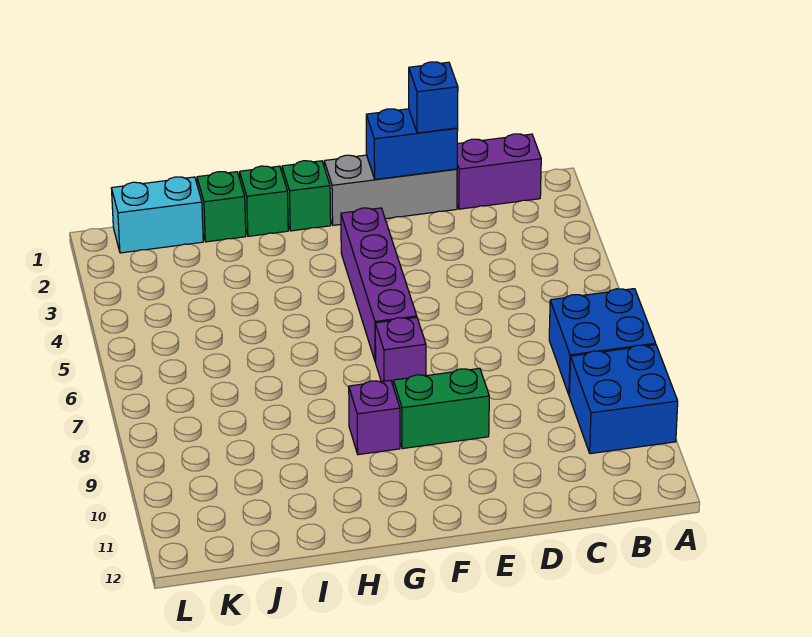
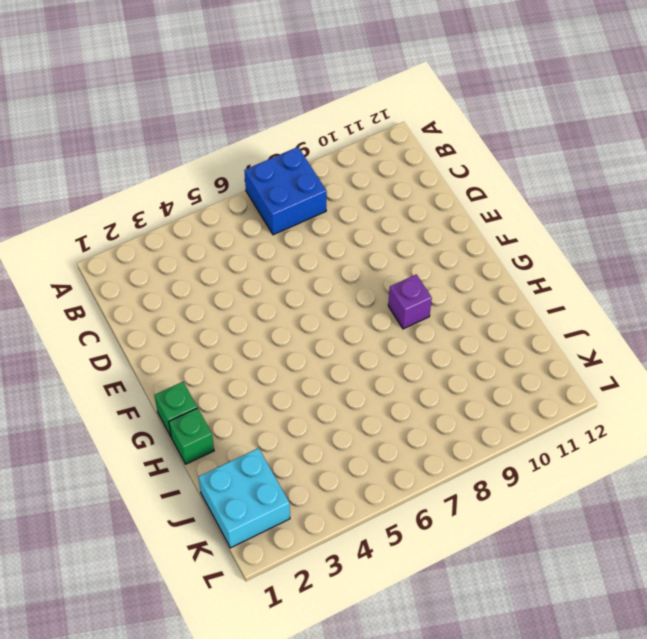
cyan brick J1:K2 level 1 -> cyan brick J1:K1 level 1
none -> blue brick A9:B10 level 1
none -> purple brick B1:C1 level 1
none -> grey brick D1:F1 level 1

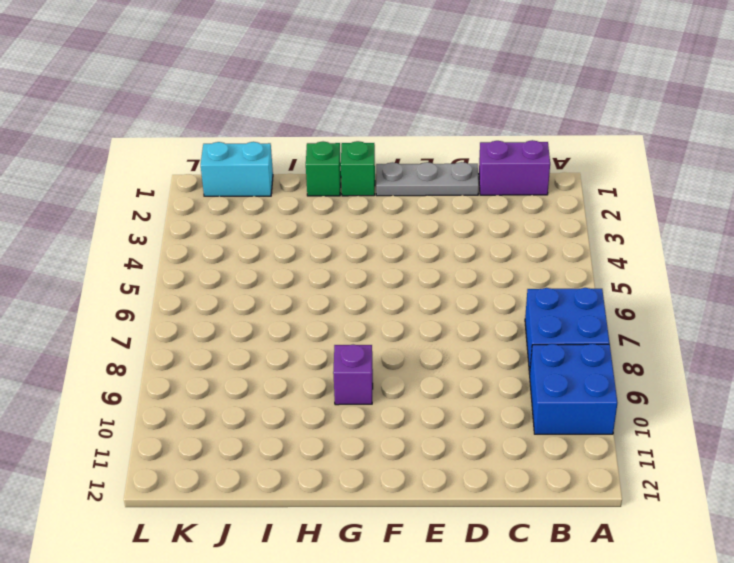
grey plate D1:F1 level 1 -> grey brick D1:F1 level 1
none -> green brick E9:F9 level 1
none -> purple brick F3:F6 level 1
none -> purple brick F7 level 1

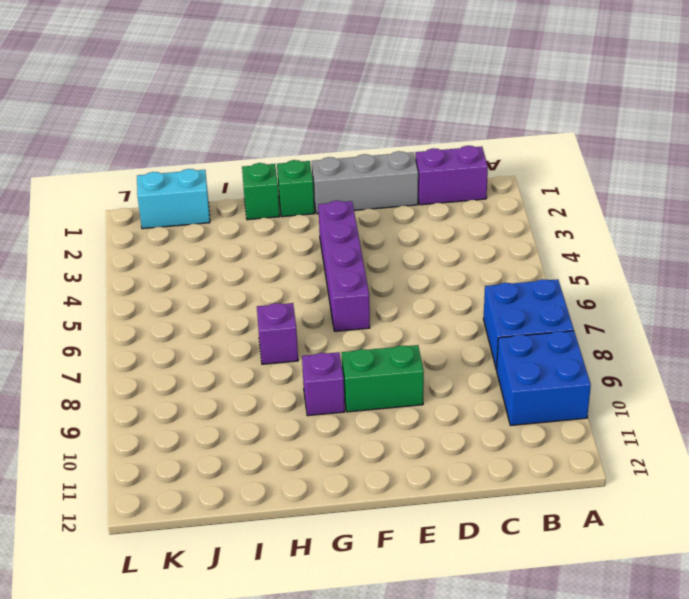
purple brick H7 level 1 -> purple brick F7 level 1
none -> green brick I1 level 1
none -> blue brick D1:E1 level 2
none -> blue brick D1 level 3

